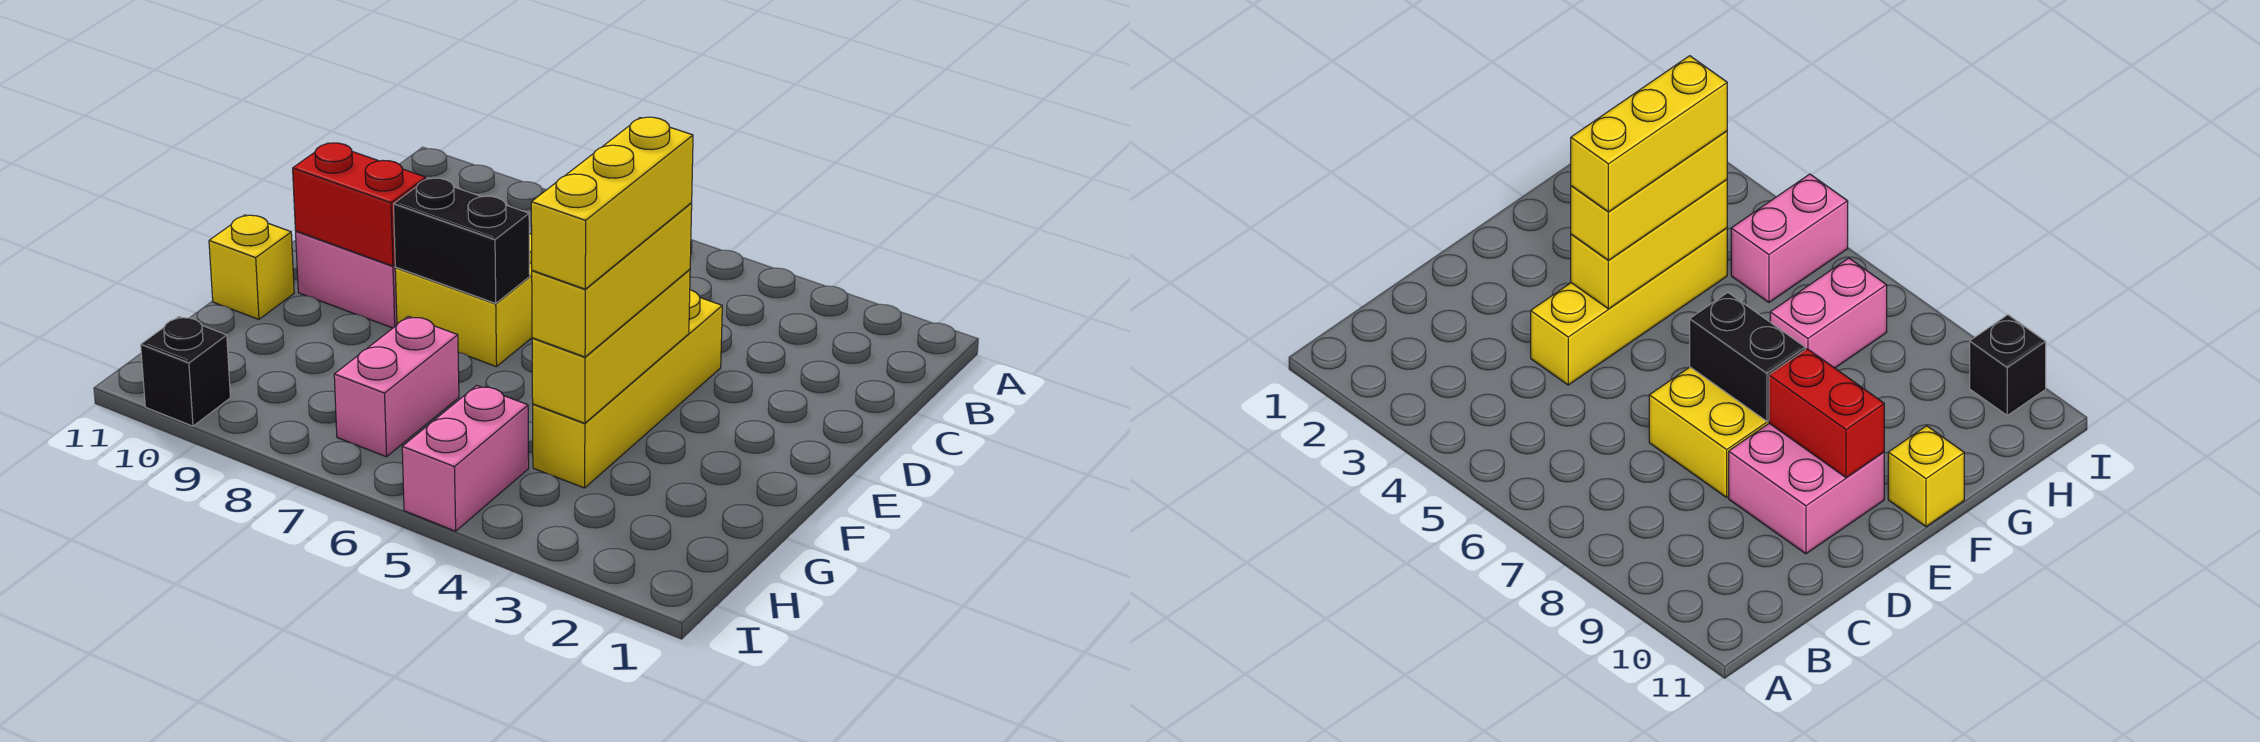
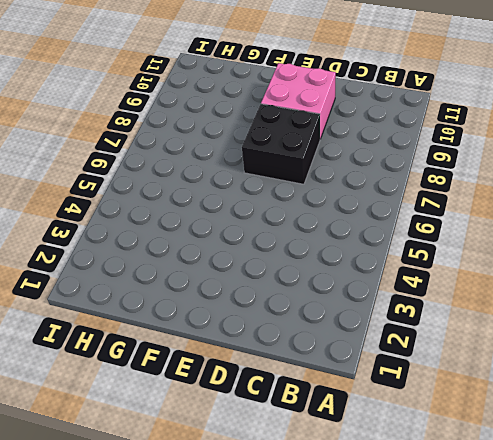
black brick D7:E8 level 1 -> yellow brick D7:E8 level 1
none -> yellow brick D4:G4 level 1
none -> yellow brick F11 level 1
none -> pink brick G7:H7 level 1

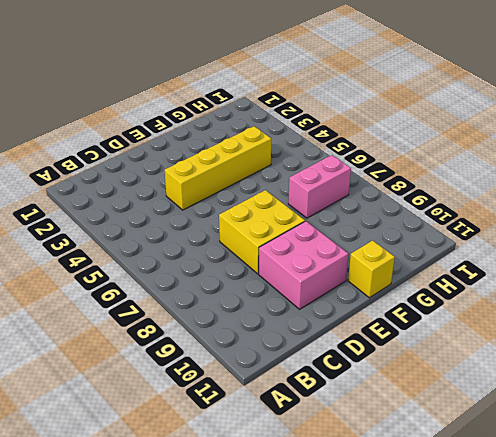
none -> pink brick H5:I5 level 1
none -> black brick I10 level 1
none -> yellow brick E4:G4 level 2

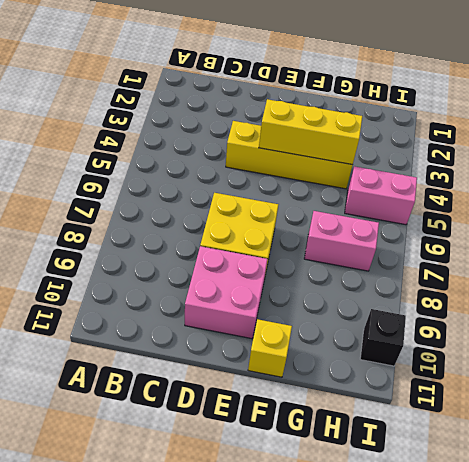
none -> black brick E7:E8 level 2
none -> red brick E9:E10 level 2
none -> yellow brick E4:G4 level 3

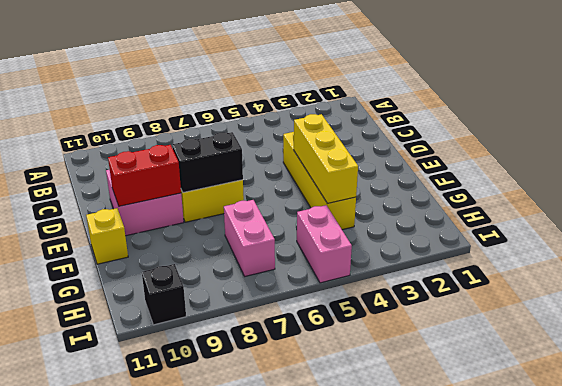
none -> yellow brick E4:G4 level 3
none -> yellow brick E4:G4 level 4

